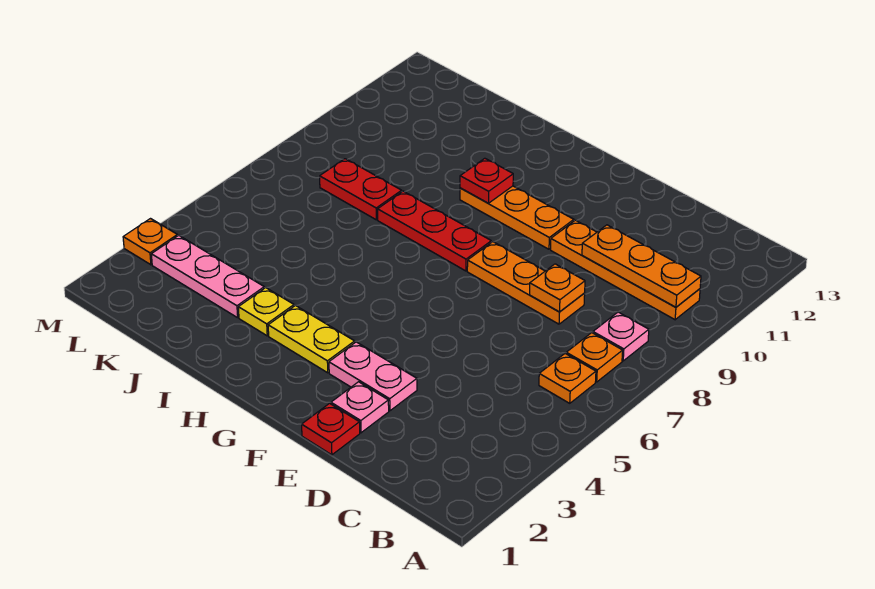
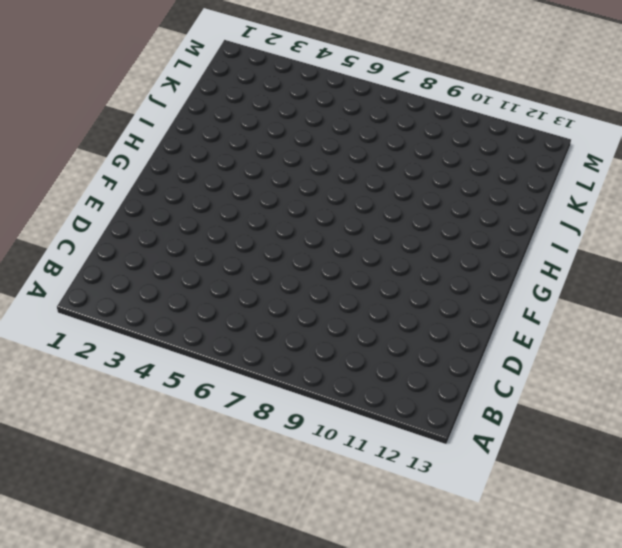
none -> orange plate B6 level 1
none -> orange plate B7 level 1
none -> pink plate B8 level 1

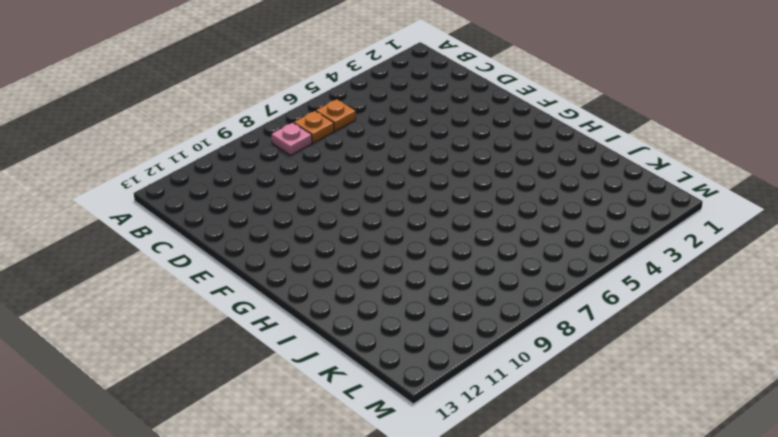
none -> orange plate B10:E10 level 1
none -> orange plate D8:F8 level 1
none -> red plate E1 level 1

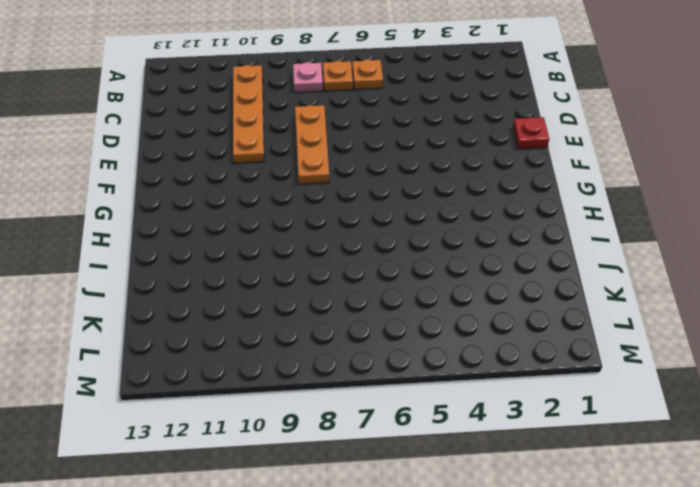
none -> pink plate E2 level 1
none -> pink plate E3:F3 level 1
none -> orange plate F10:H10 level 1

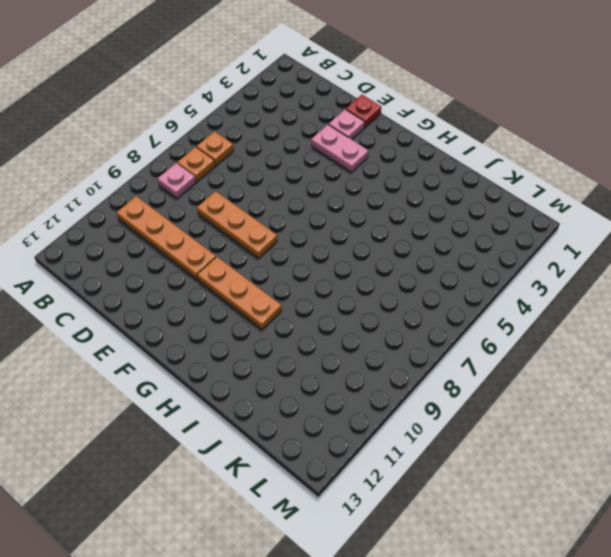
none -> yellow plate G3:H3 level 1
none -> red plate G8:I8 level 1
none -> yellow plate I3 level 1

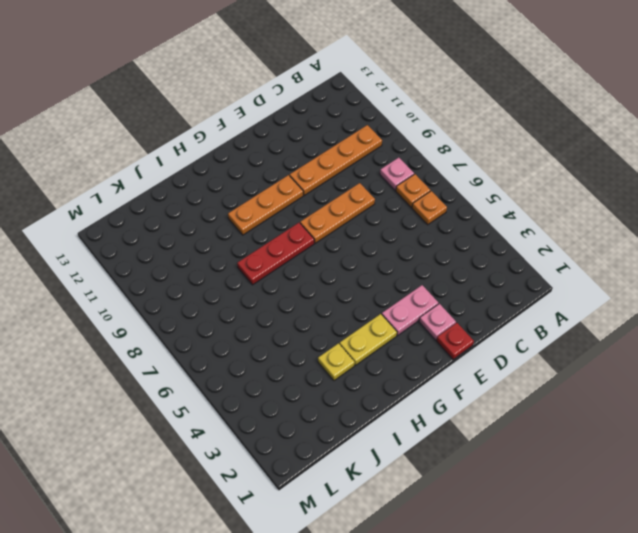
none -> pink plate J3:L3 level 1
none -> red plate J8:K8 level 1
none -> orange plate M3 level 1

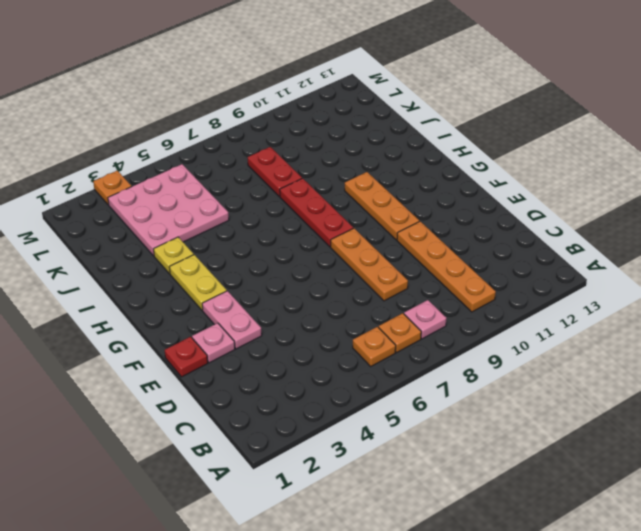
pink plate J3:L5 level 1 -> pink plate J3:L3 level 1
none -> orange plate B10:D10 level 2
none -> orange plate D8 level 2
none -> red plate H10 level 2

